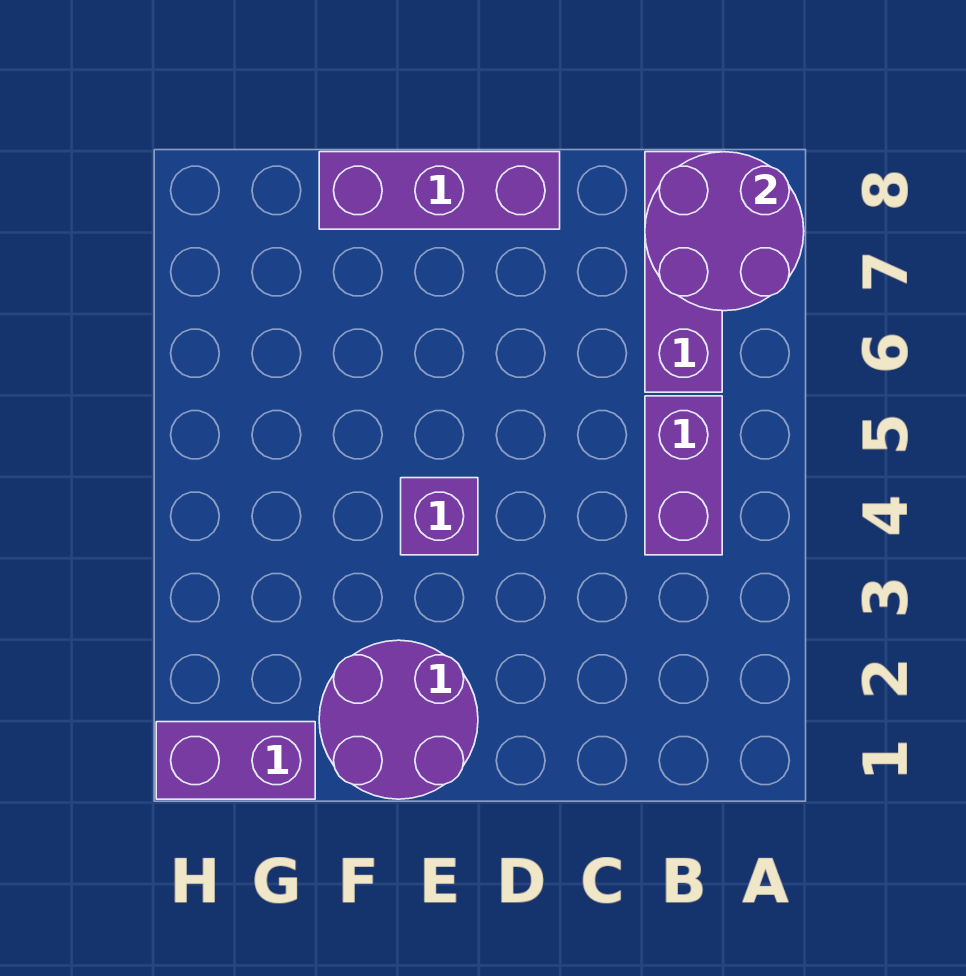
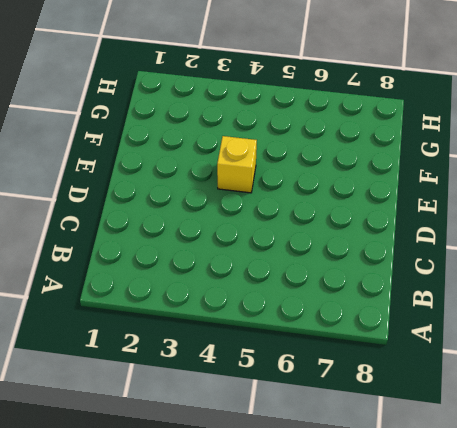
yellow brick E4 level 1 -> purple brick E4 level 1
none -> purple brick B4:B5 level 1
none -> purple brick B6:B8 level 1

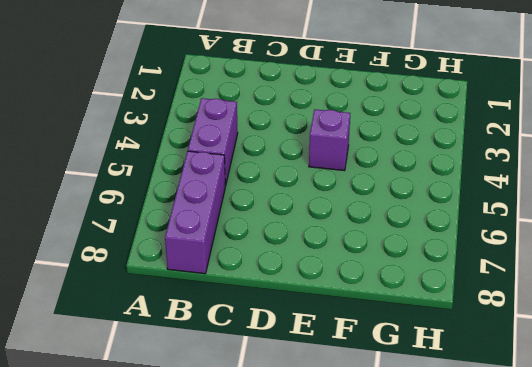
none -> purple brick D8:F8 level 1
none -> purple round brick E1:F2 level 1

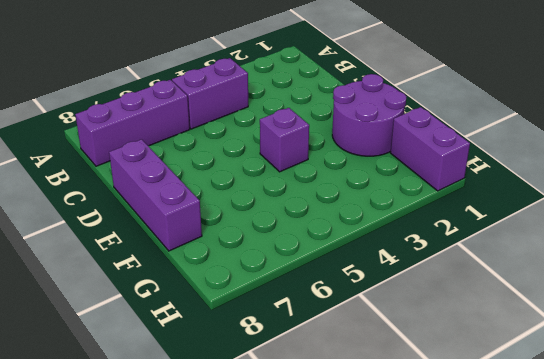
none -> purple round brick A7:B8 level 2

